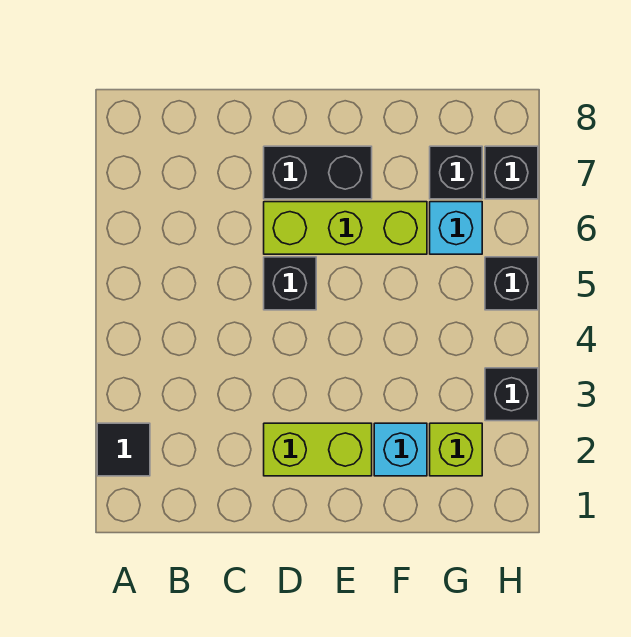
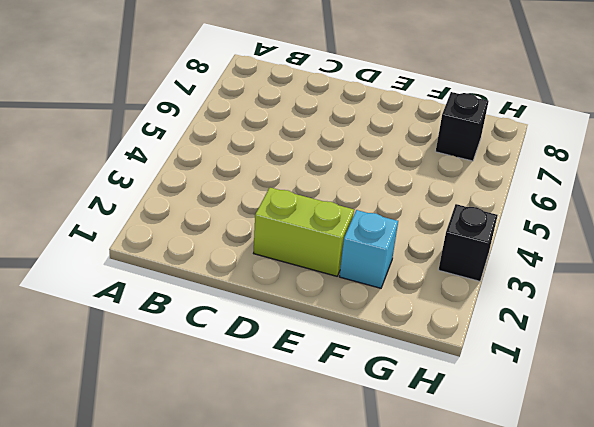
none -> black tile A2 level 1
none -> black brick D5 level 1
none -> lime brick D6:F6 level 1

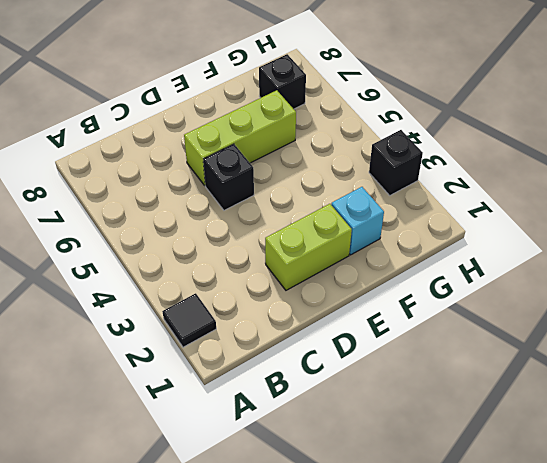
none -> black brick D7:E7 level 1
none -> lime brick G2 level 1
none -> cyan brick G6 level 1

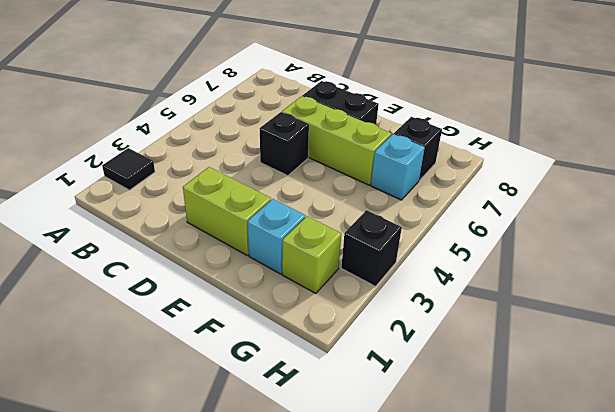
none -> black brick H5 level 1
none -> black brick H7 level 1

